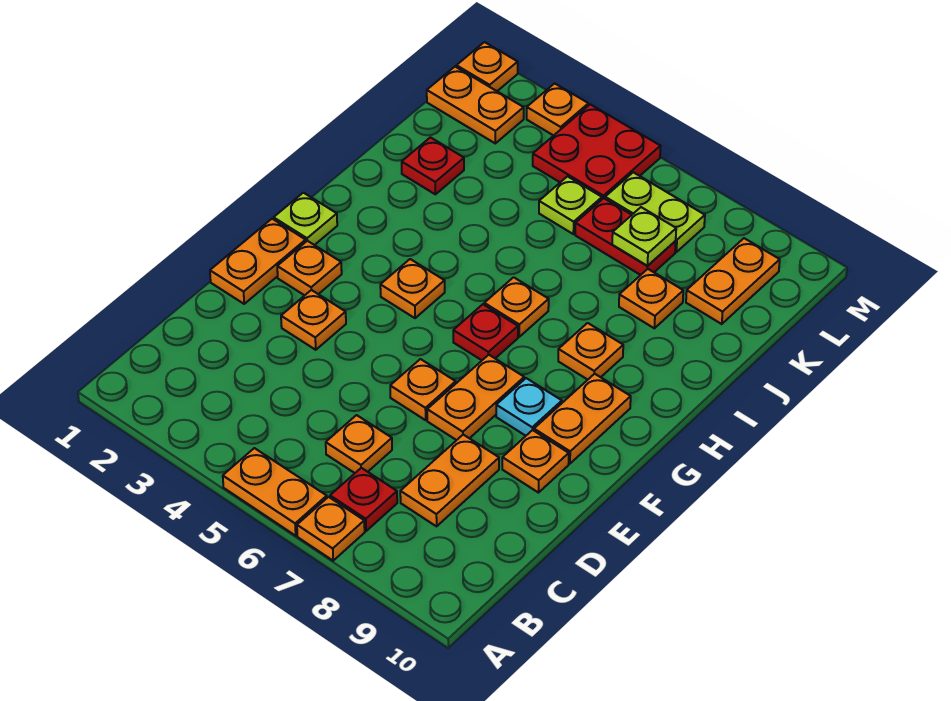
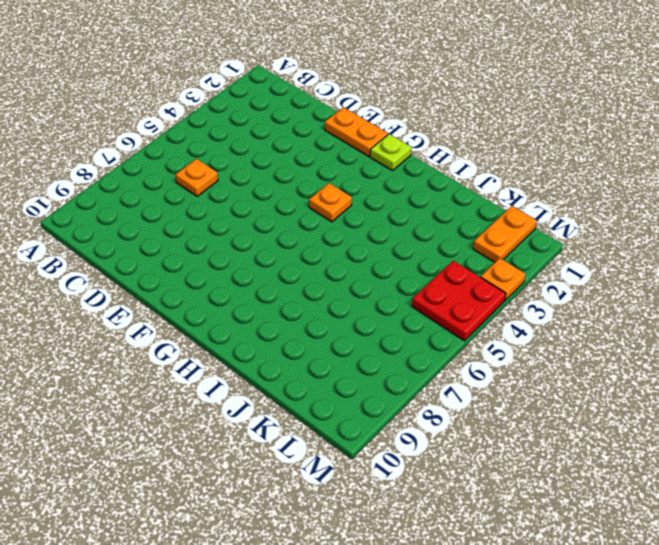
none -> orange plate A5:A6 level 1
none -> orange plate A7 level 1
none -> red plate B7 level 1

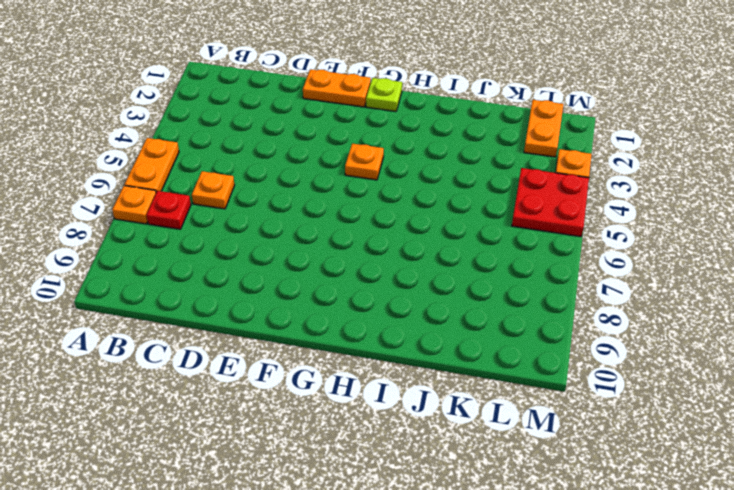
none -> orange plate C8:D8 level 1
none -> orange plate E3 level 1
none -> orange plate E6 level 1

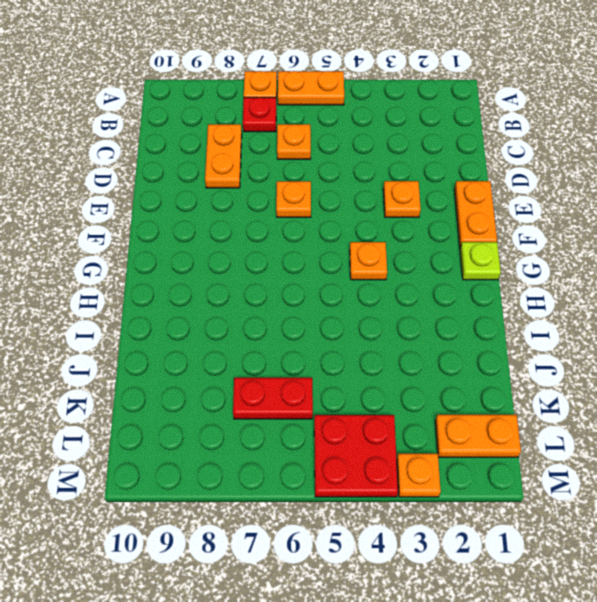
none -> orange plate E7:F7 level 1
none -> orange plate E9 level 1
none -> orange plate F2 level 1

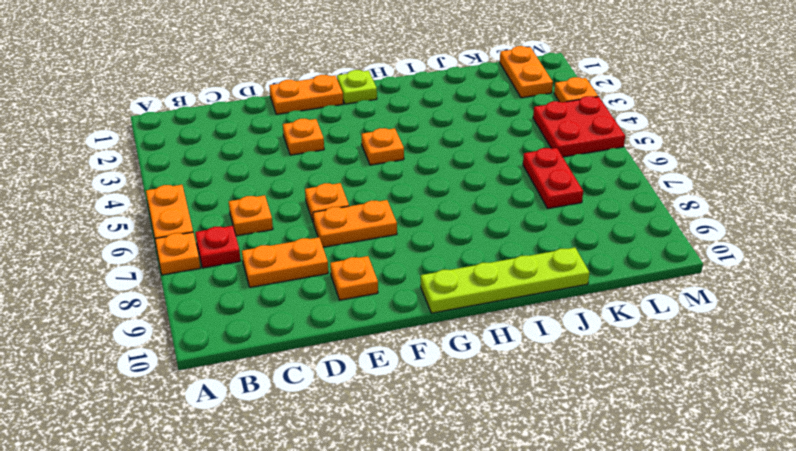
lime plate G10:J10 level 1 -> none
none -> orange plate F2 level 1
none -> cyan plate F8 level 1
none -> orange plate F9:G9 level 1

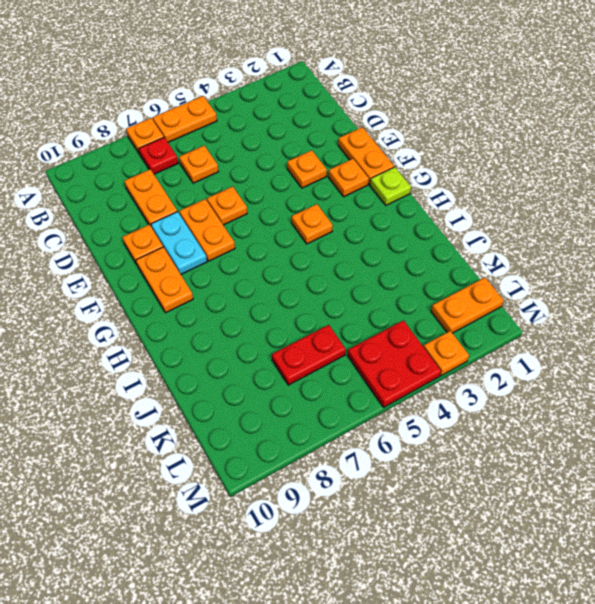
cyan plate E8:F8 level 1 -> cyan plate F8 level 1
none -> red plate G6 level 1
none -> orange plate H6 level 1
none -> orange plate H8 level 1

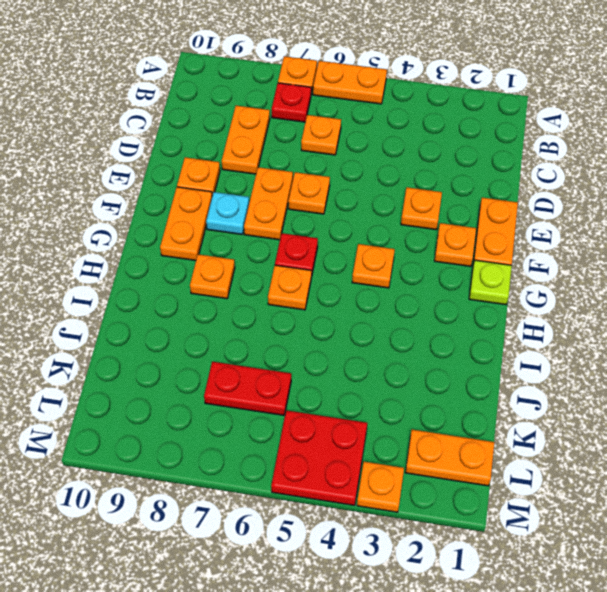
none -> red plate J2 level 1
none -> orange plate J8 level 1
none -> lime plate K5 level 1

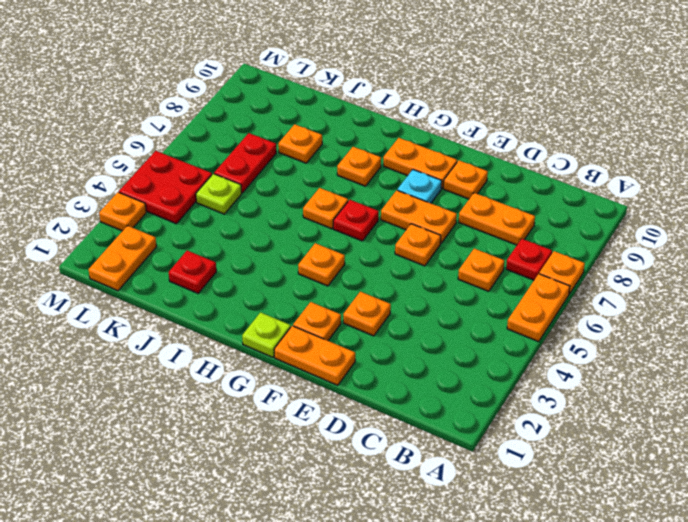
none -> orange plate K9:L9 level 1
none -> lime plate L6:L7 level 1
none -> orange plate M1 level 1

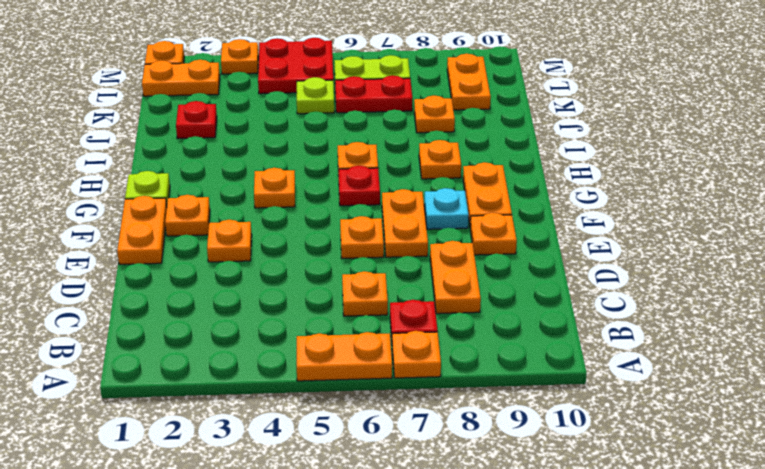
none -> lime plate K7 level 2

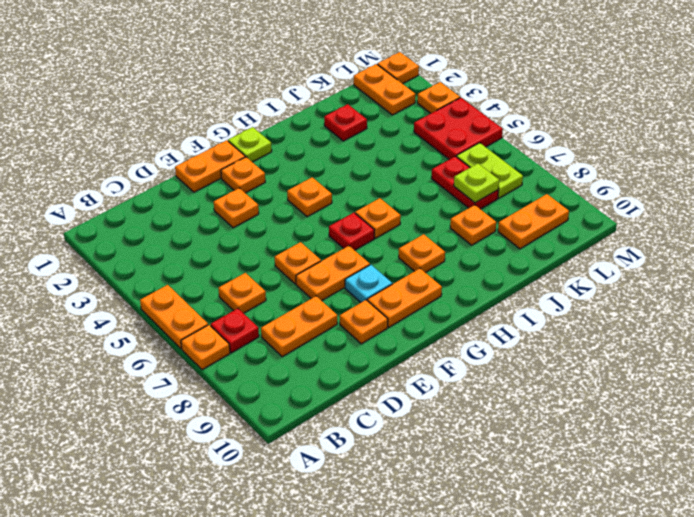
none -> lime plate K5 level 1

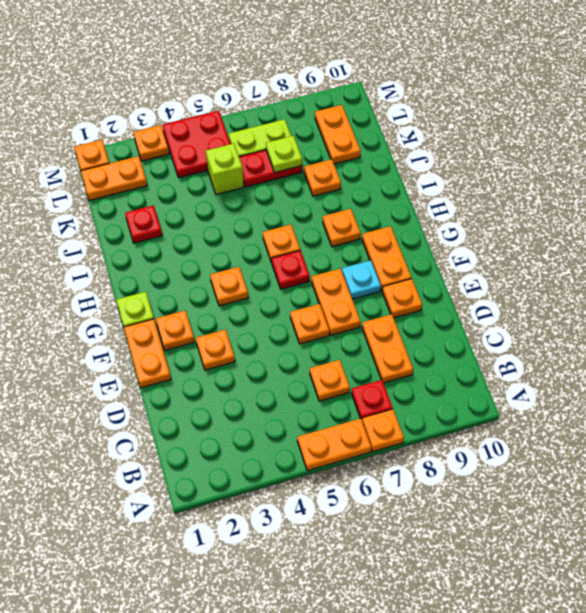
lime brick K5 level 1 -> lime plate K5 level 1

